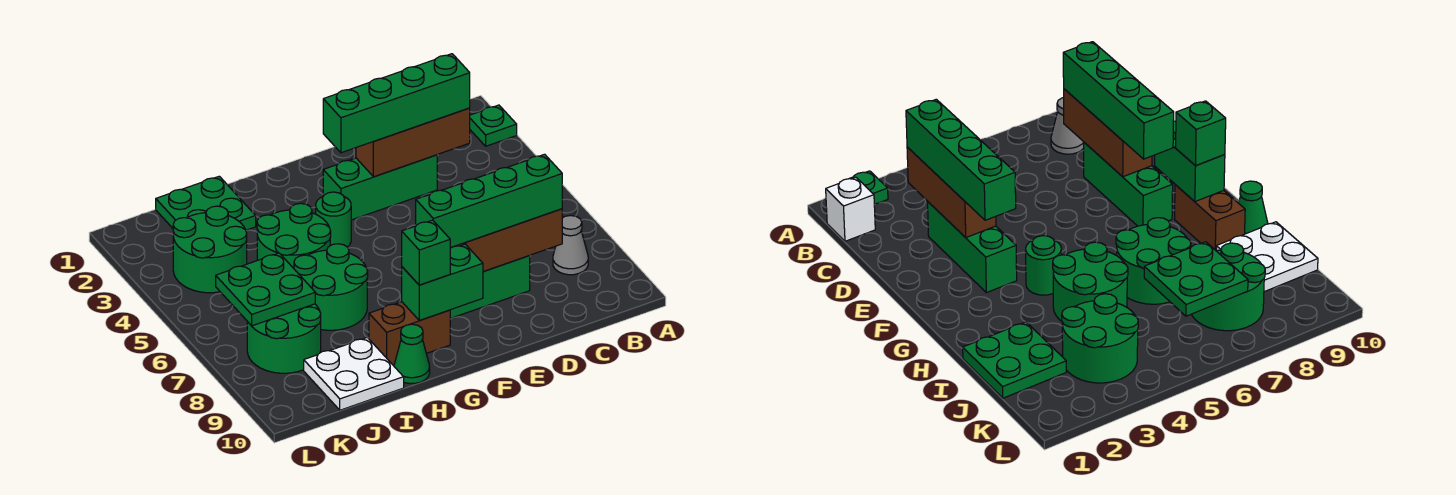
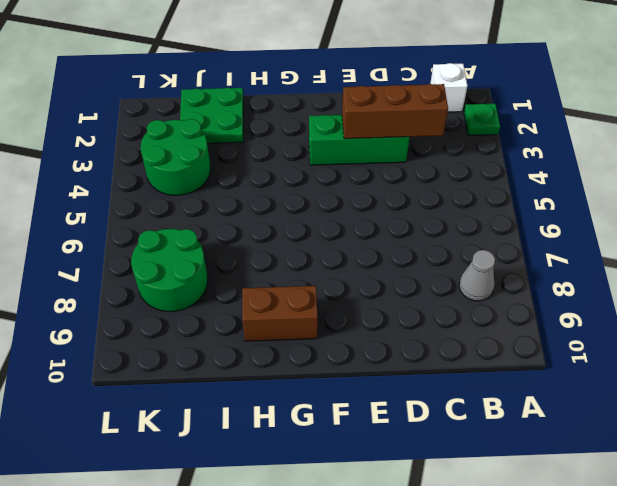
none -> green brick D8:F8 level 1
none -> green round brick G4 level 1
none -> green round brick H4:I5 level 1

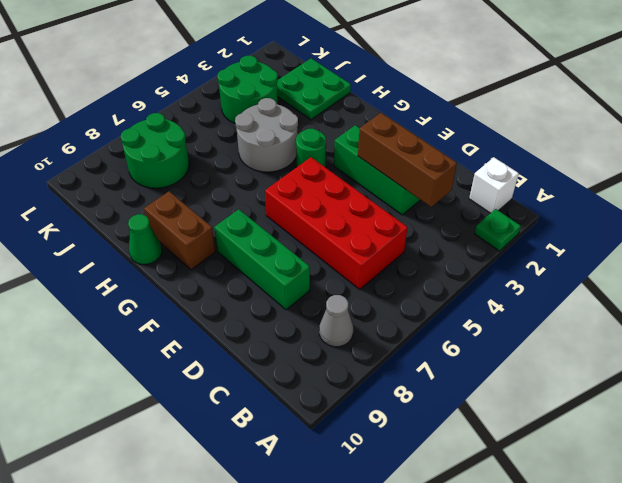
red brick C5:F6 level 1 -> none
grey round brick H4:I5 level 1 -> green round brick H4:I5 level 1
none -> green round brick H6:I7 level 1
none -> white plate I9:J10 level 1
none -> brown brick C8:E8 level 2

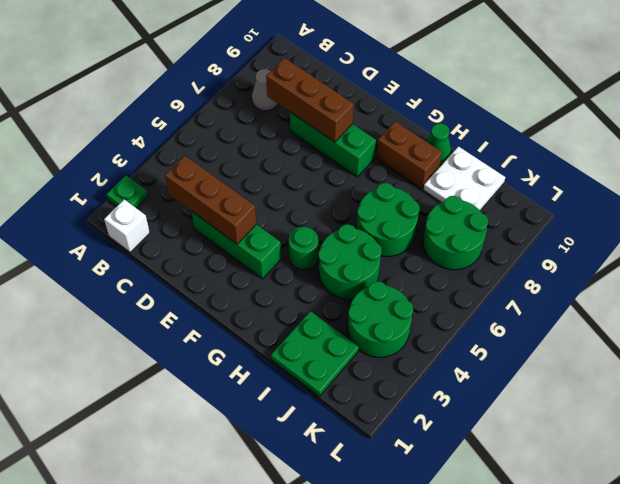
none -> green brick F9:G9 level 2
none -> green plate J6:K7 level 2
none -> green brick C3:F3 level 3

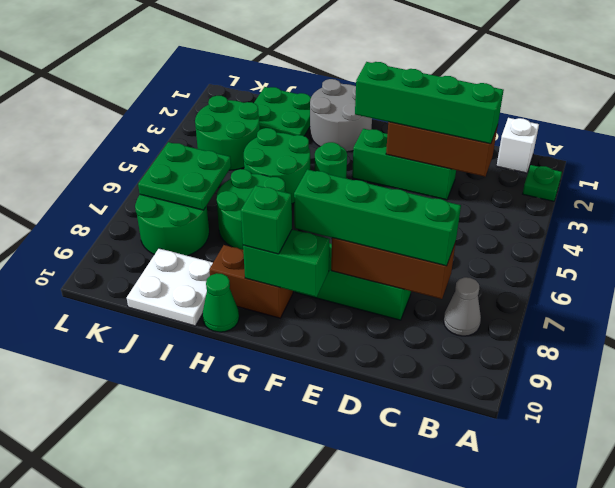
grey round brick G1:H2 level 1 -> none

